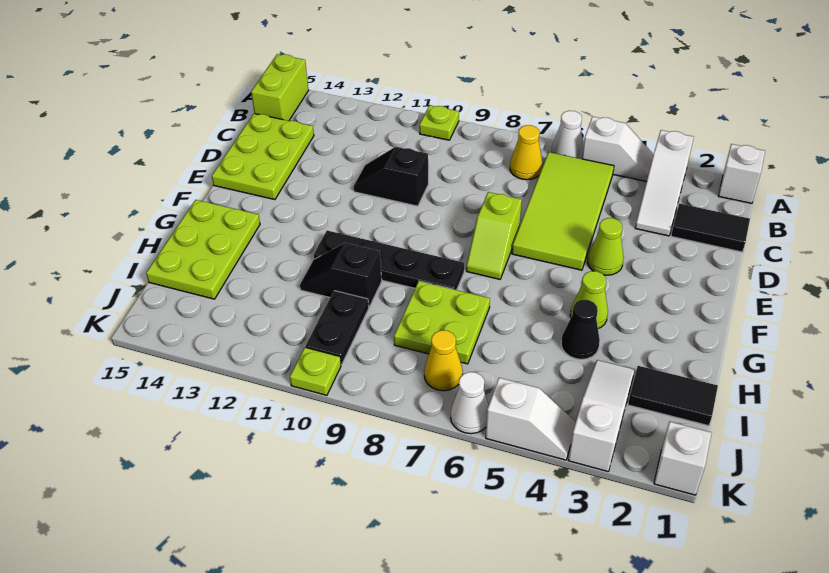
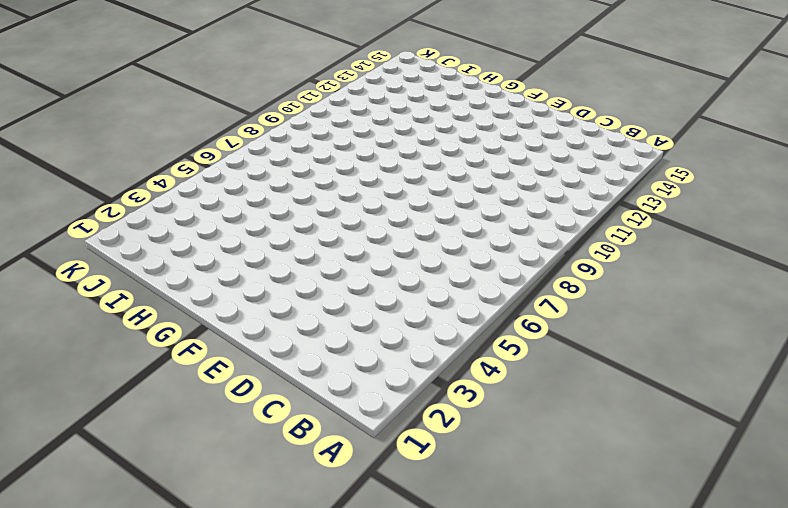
none -> white brick A1 level 1
none -> white slope A3:C3 level 1 top A
none -> white slope A4:A5 level 1 top 5

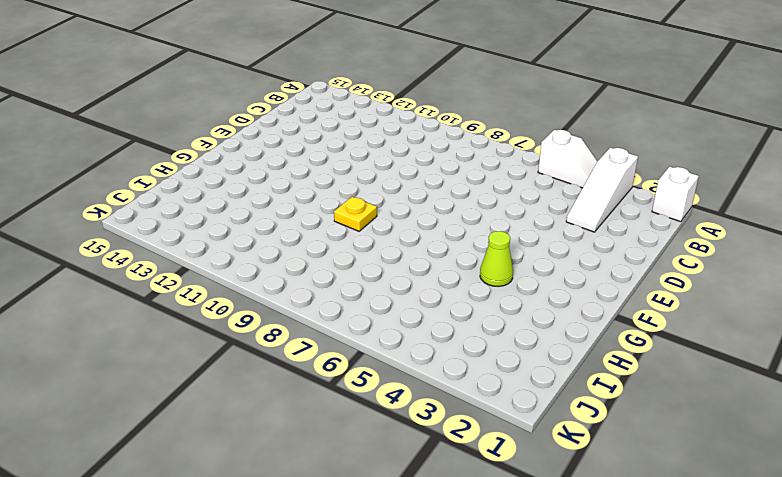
yellow plate G9 level 1 -> black plate G8:G11 level 1
none -> white cone A6 level 1
none -> lime plate A10 level 1
none -> lime brick A15:B15 level 1

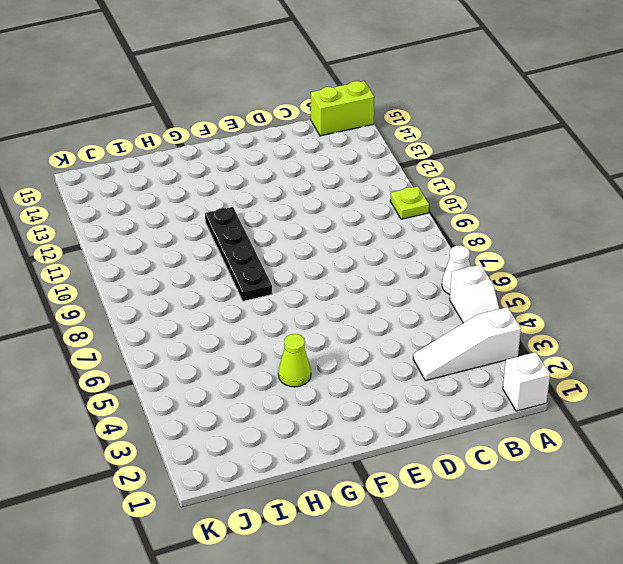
none -> lime tile B5:E6 level 1
none -> yellow cone B7 level 1
none -> black tile C1:C2 level 1

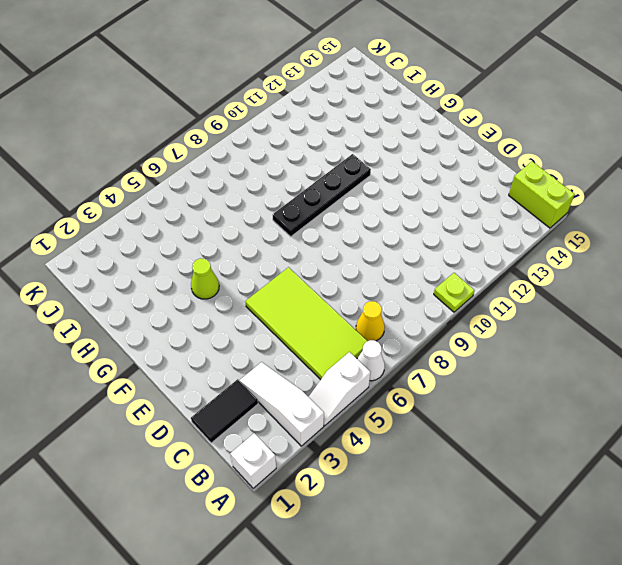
none -> lime plate C14:E15 level 1
none -> black slope D10:D11 level 1 top 10
none -> lime cone E4 level 1

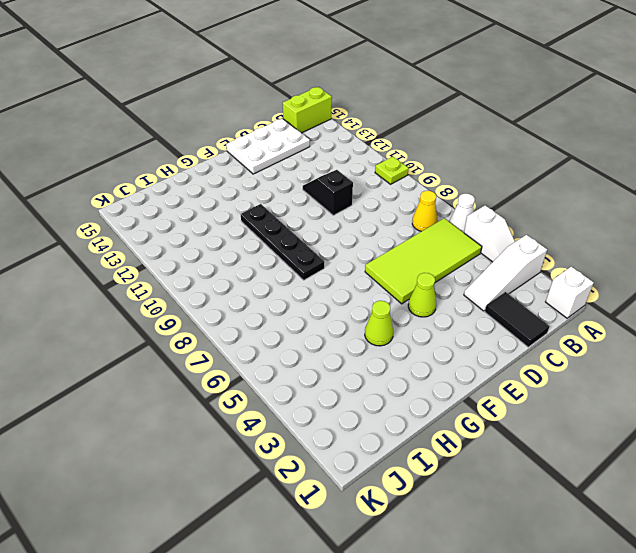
white plate C14:E15 level 1 -> lime plate C14:E15 level 1
none -> lime slope E7:F7 level 1 top E
none -> lime plate G14:I15 level 1
none -> black cone H4 level 1

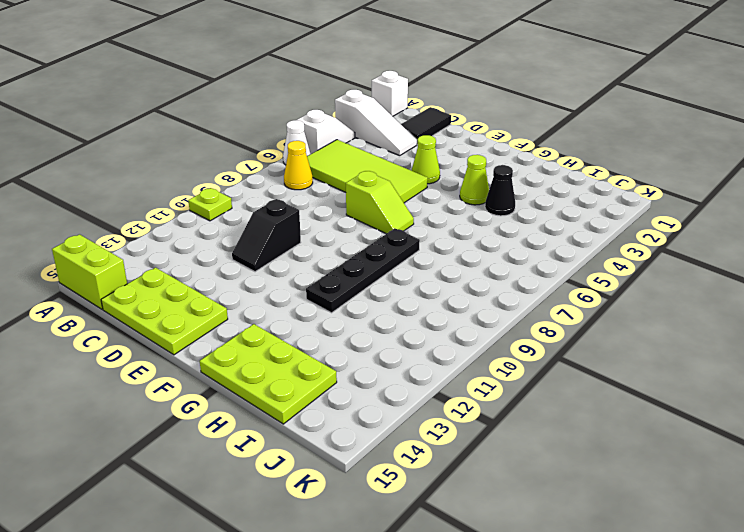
none -> lime plate H7:I8 level 1
none -> black slope H10:H11 level 1 top 10
none -> black tile I1:I2 level 1

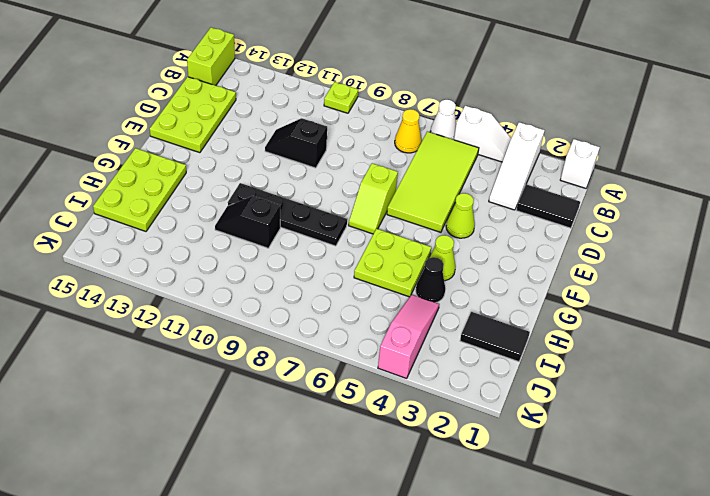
lime plate G5:H6 level 1 -> lime plate H7:I8 level 1
pink slope I4:K4 level 1 top K -> white slope K4:K5 level 1 top 5
none -> white slope I3:K3 level 1 top K
none -> black plate I10:J10 level 1
none -> yellow cone J7 level 1

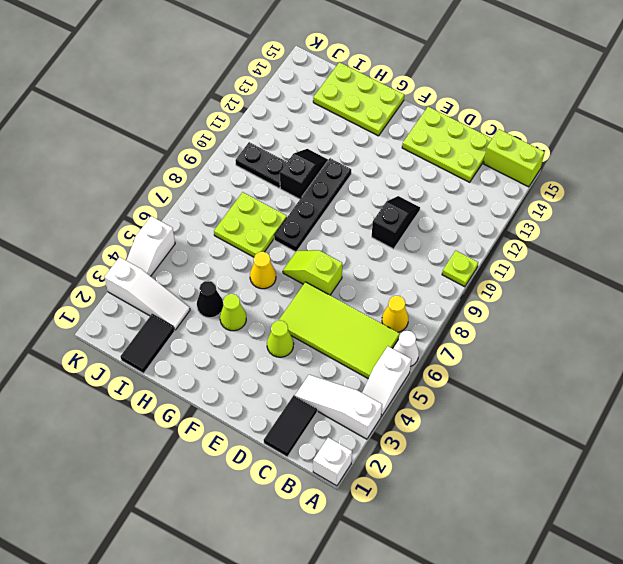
yellow cone G6 level 1 -> yellow cone J7 level 1
none -> white brick K1 level 1
none -> white cone K6 level 1
none -> lime plate K10 level 1

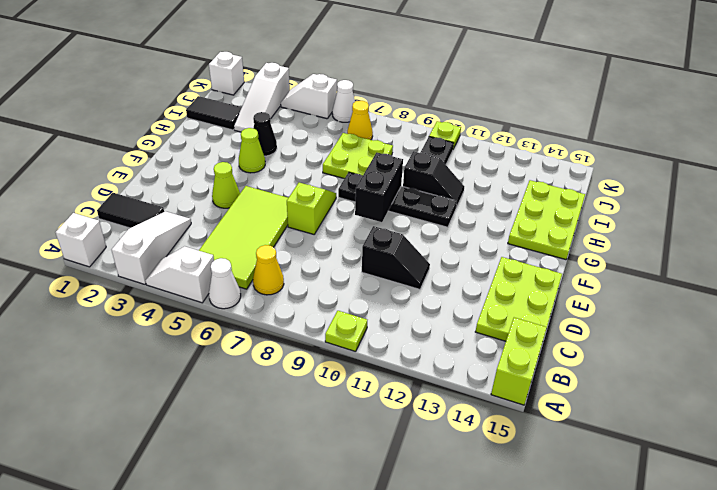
black brick F9:G9 level 2 -> none

